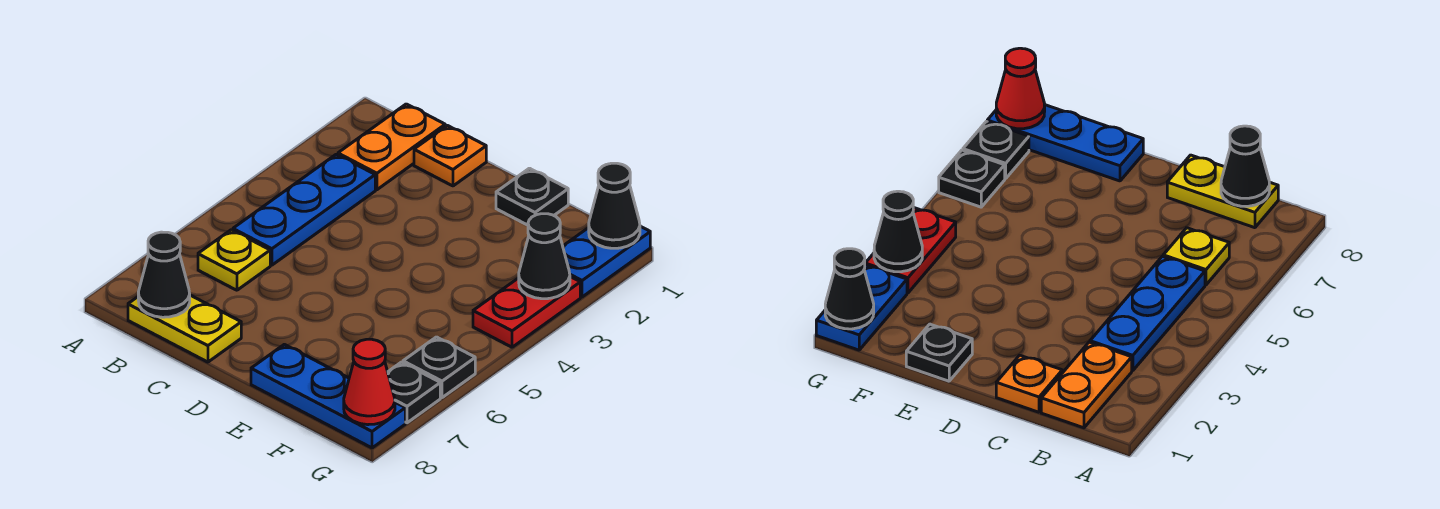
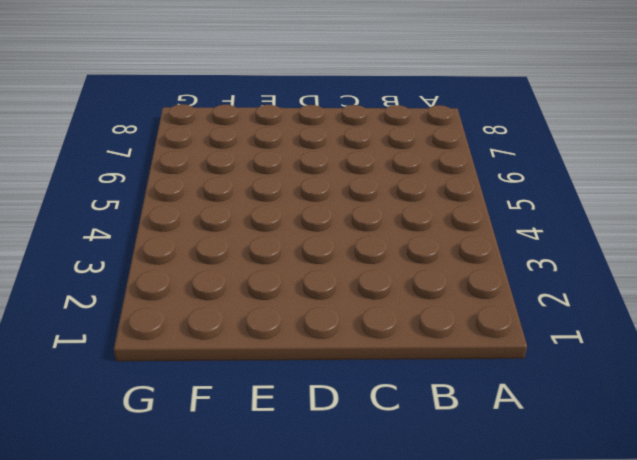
none -> orange plate B1:B2 level 1
none -> blue plate B3:B5 level 1
none -> yellow plate B6 level 1

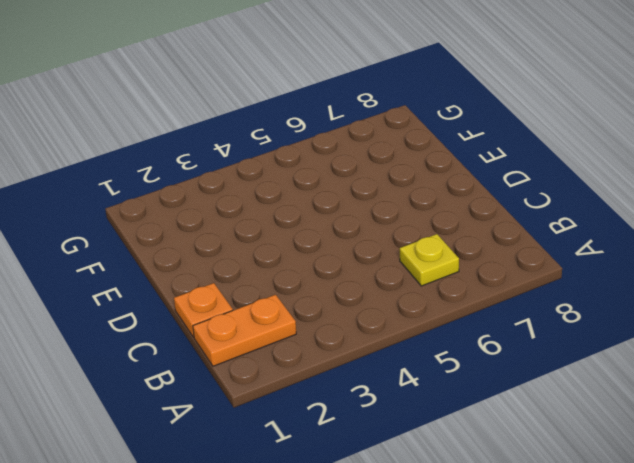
none -> blue plate B3:B5 level 1
none -> yellow plate B8:C8 level 1
none -> black plate E1 level 1

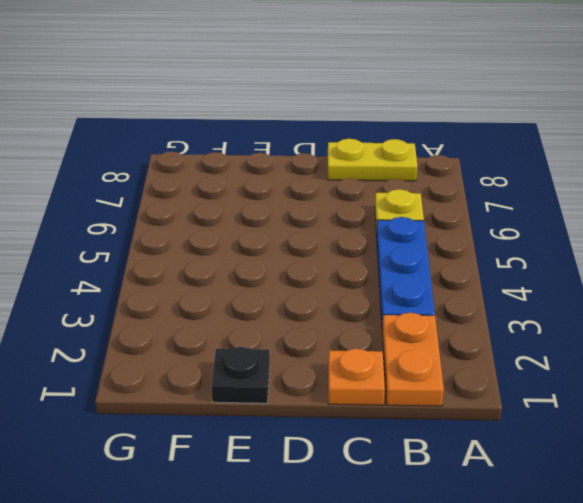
none -> blue plate E8:G8 level 1
none -> blue plate G1:G2 level 1
none -> red plate G3:G4 level 1

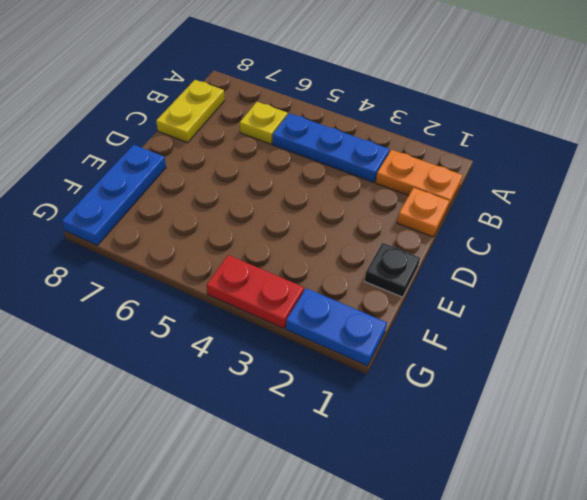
none -> black plate G6 level 1
none -> black plate G7 level 1
none -> black cone B8 level 2

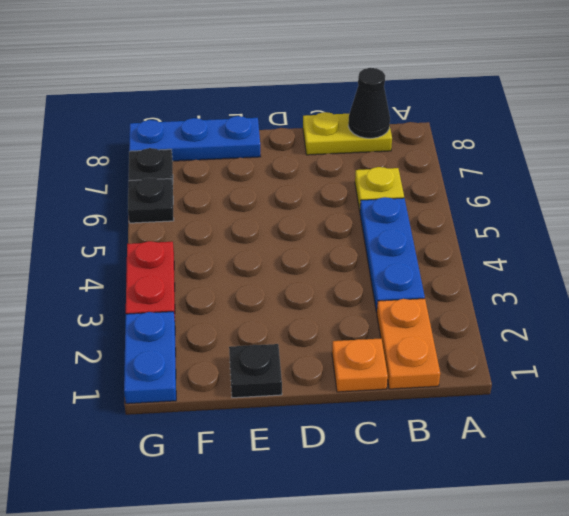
none -> black cone G1 level 2
none -> black cone G3 level 2
none -> red cone G8 level 2

